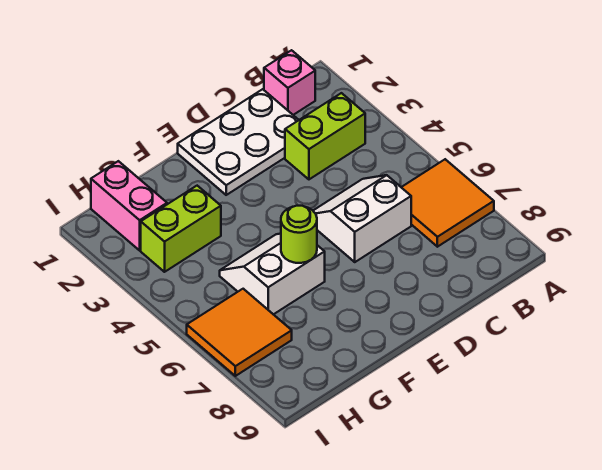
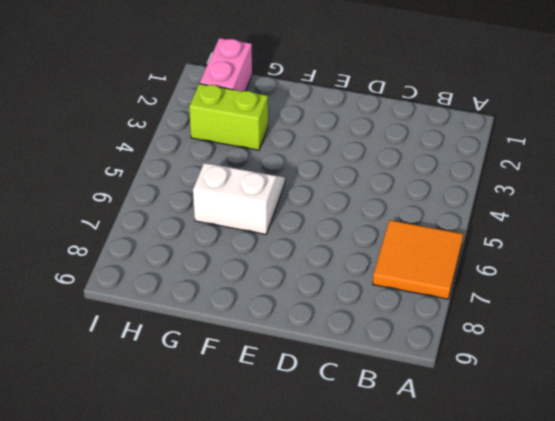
none -> pink brick B1 level 1
none -> lime brick B3:C3 level 1

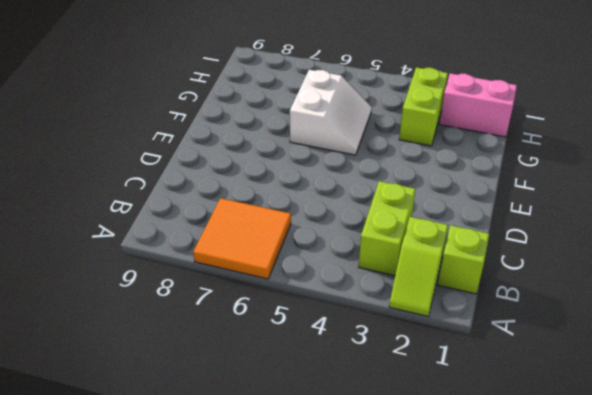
lime slope A2:B2 level 1 top B -> none
lime brick B1 level 1 -> pink brick B1 level 1
none -> white plate C1:E2 level 1
none -> white slope C5:D6 level 1 top 6

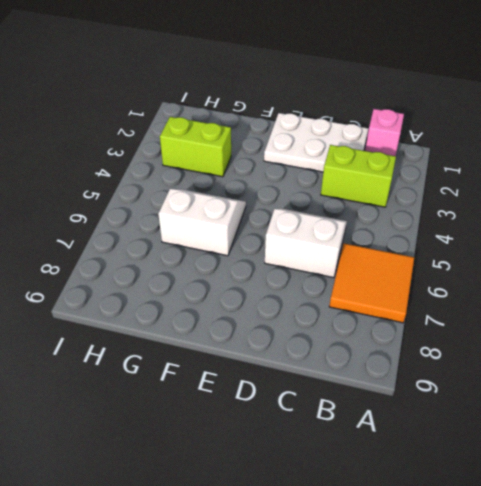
none -> pink brick H1:H2 level 1
none -> orange tile H6:I7 level 1

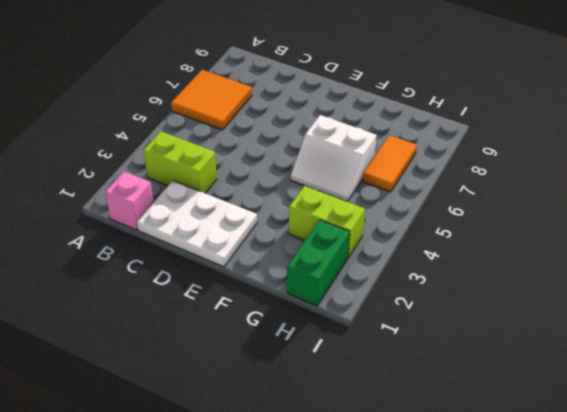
green brick H1:H2 level 1 -> pink brick H1:H2 level 1
orange tile H6:H7 level 1 -> orange tile H6:I7 level 1
none -> white slope C5:D6 level 1 top 6
none -> lime round brick F6 level 2

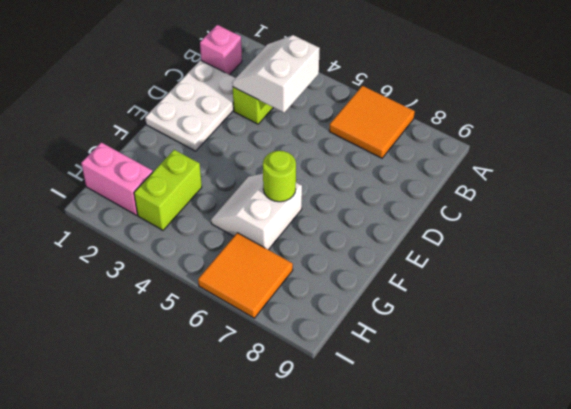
white slope B3:C4 level 2 top 4 -> white slope C5:D6 level 1 top 6

